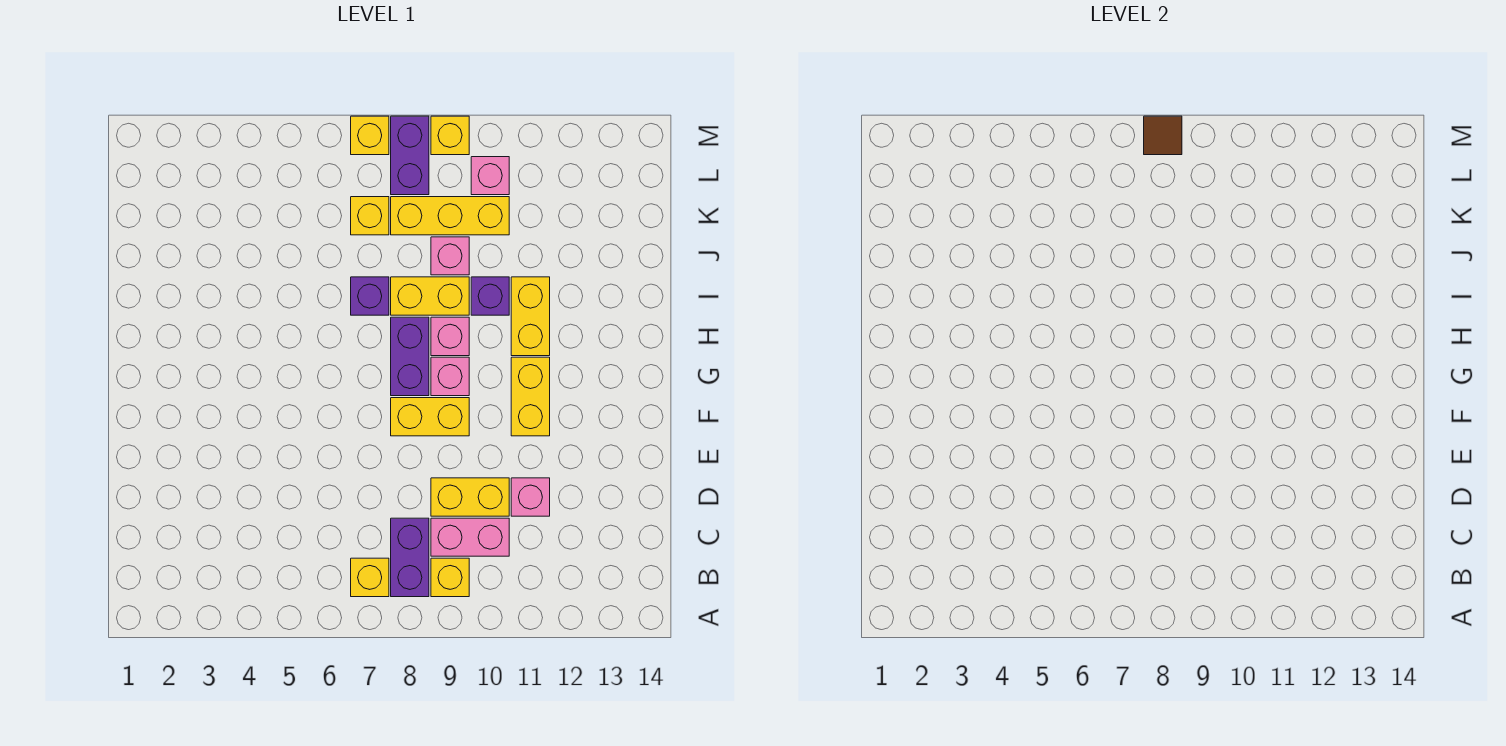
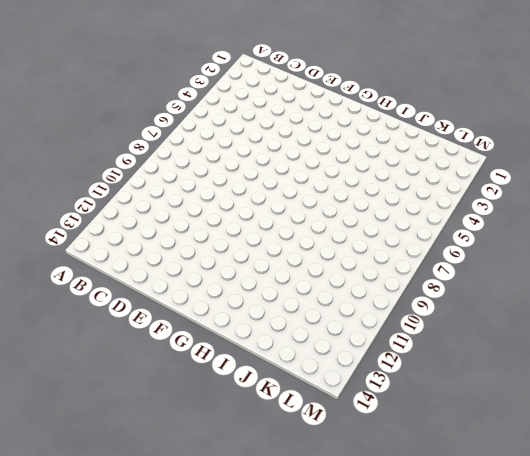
none -> yellow brick B7 level 1
none -> purple brick B8:C8 level 1
none -> yellow brick B9 level 1

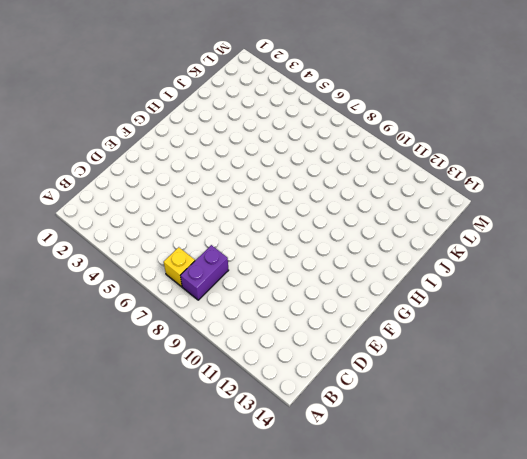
none -> yellow brick B9 level 1
none -> pink brick C9:C10 level 1
none -> yellow brick D9:D10 level 1

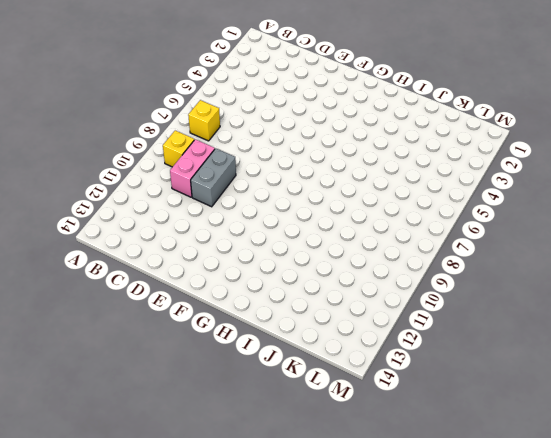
grey brick D9:D10 level 1 -> yellow brick D9:D10 level 1
none -> purple brick B8:C8 level 1
none -> pink brick D11 level 1
none -> yellow brick F8:F9 level 1

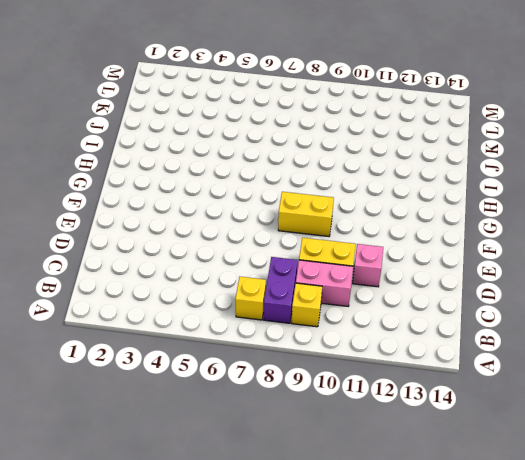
none -> yellow brick F11:G11 level 1
none -> purple brick G8:H8 level 1
none -> pink brick G9 level 1

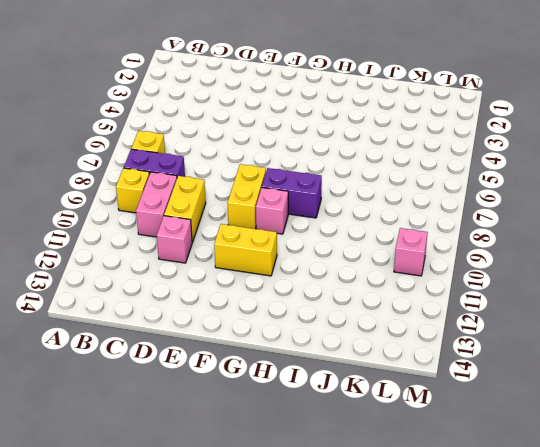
none -> pink brick H9 level 1
none -> yellow brick H11:I11 level 1
none -> purple brick I7 level 1

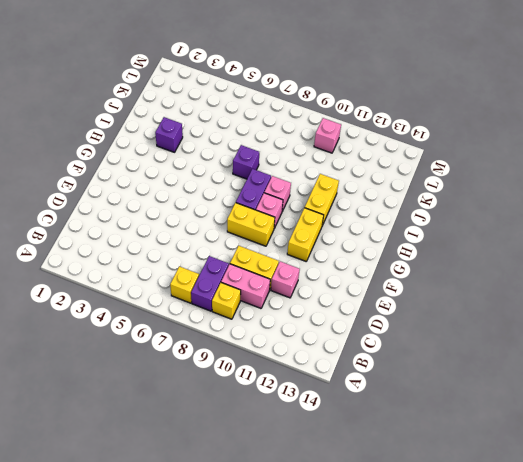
purple brick I3 level 1 -> purple brick I10 level 1
none -> yellow brick I8:I9 level 1
none -> pink brick J9 level 1
none -> yellow brick K7 level 1

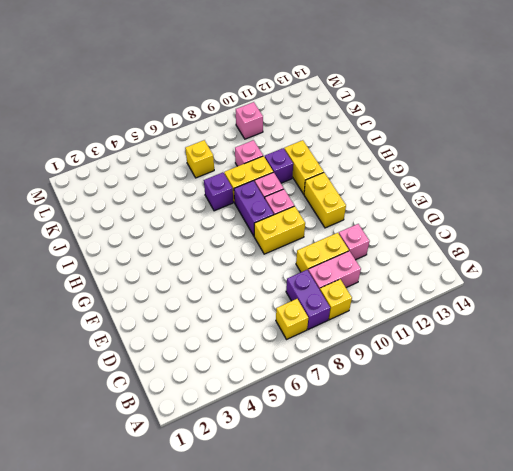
none -> yellow brick K8:K10 level 1
none -> purple brick L8:M8 level 1
none -> yellow brick M7 level 1

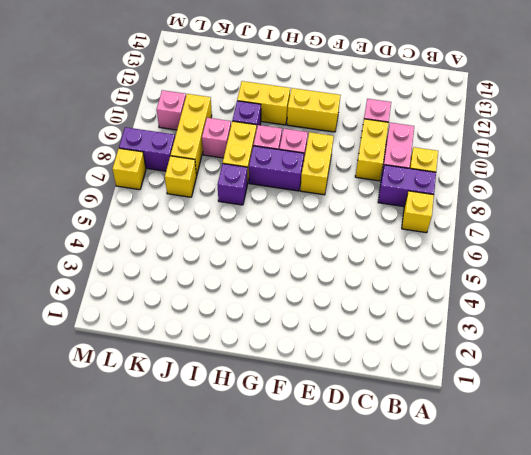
none -> yellow brick M9 level 1
none -> brown tile M8 level 2

